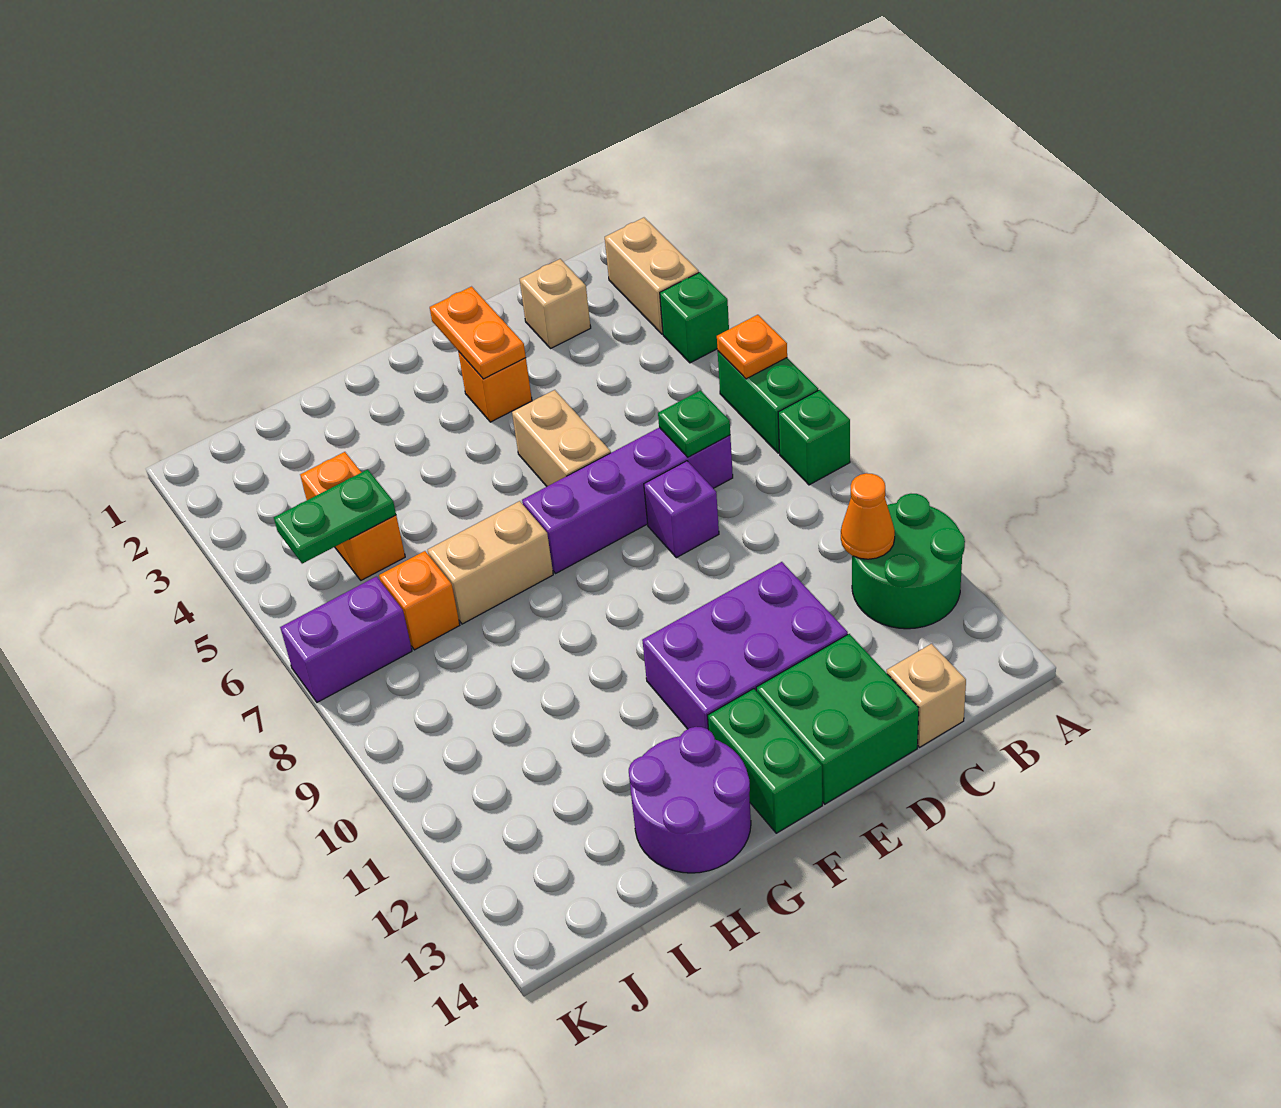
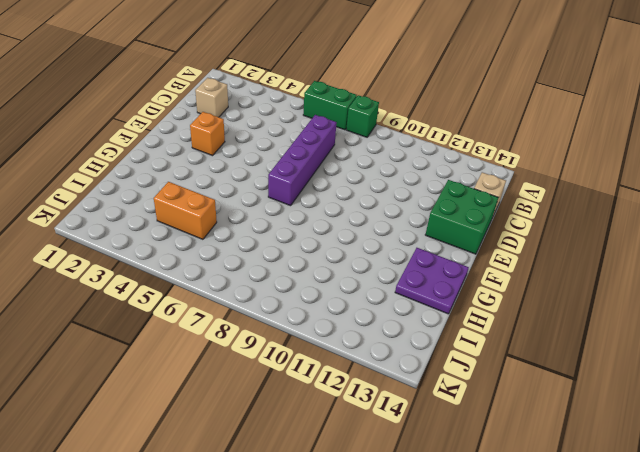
purple plate G13:H14 level 1 -> purple round brick G13:H14 level 1
none -> tan brick A2:A3 level 1
none -> green brick A4 level 1
none -> green round brick A11:B12 level 1

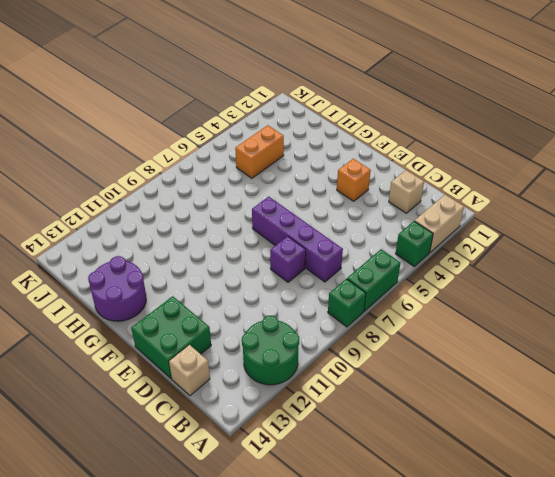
none -> purple brick D11:F12 level 1
none -> tan brick E5:E6 level 1
none -> green brick F13:F14 level 1

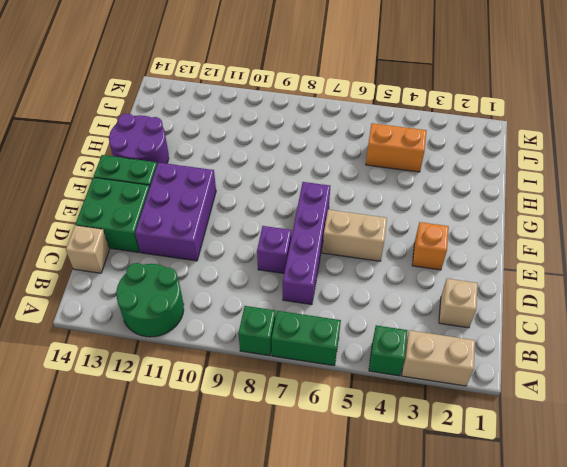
none -> tan brick G7:H7 level 1
none -> orange brick I7 level 1
none -> purple brick J7:K7 level 1

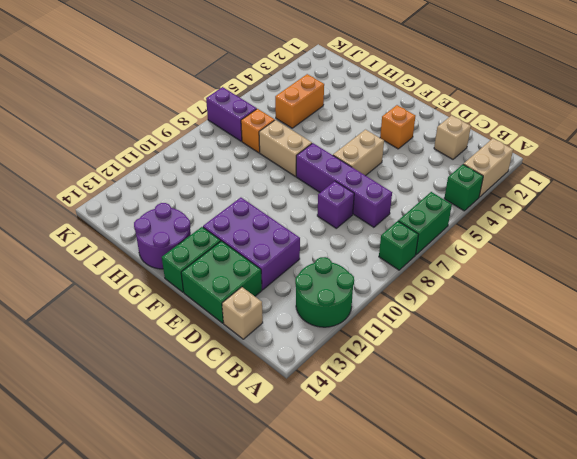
none -> orange plate A6 level 2
none -> orange cone B11 level 2
none -> green plate C7 level 2

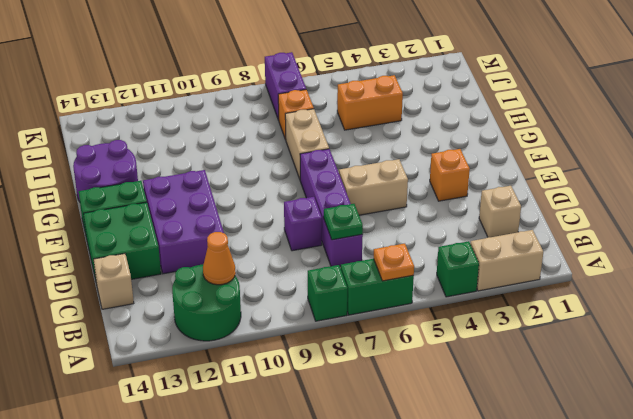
none -> orange plate E2:E3 level 2
none -> green plate I5:J5 level 2

